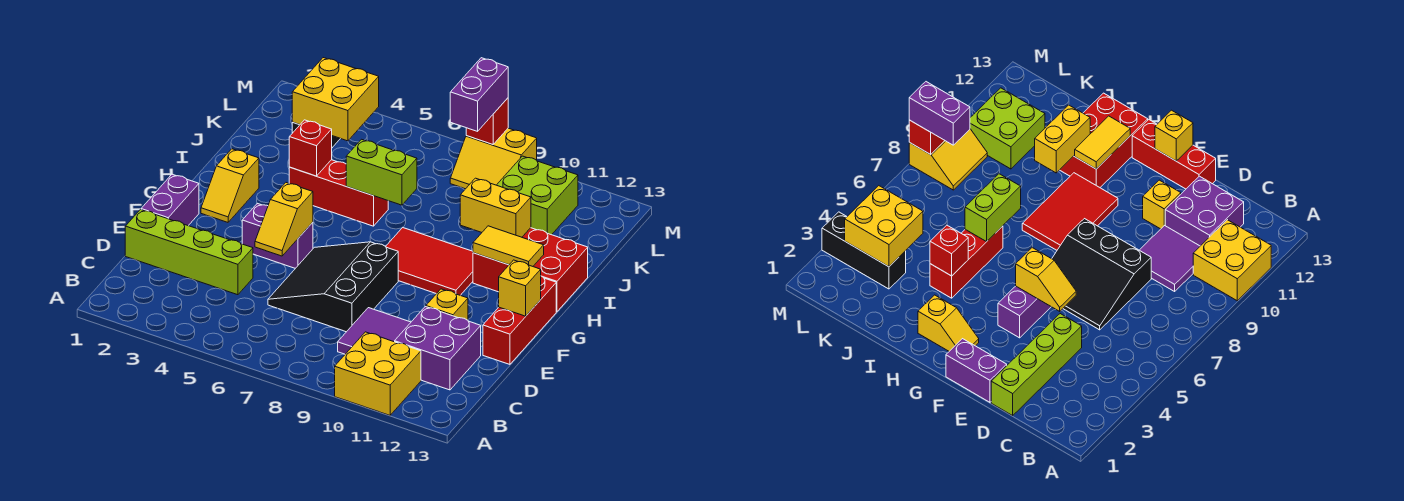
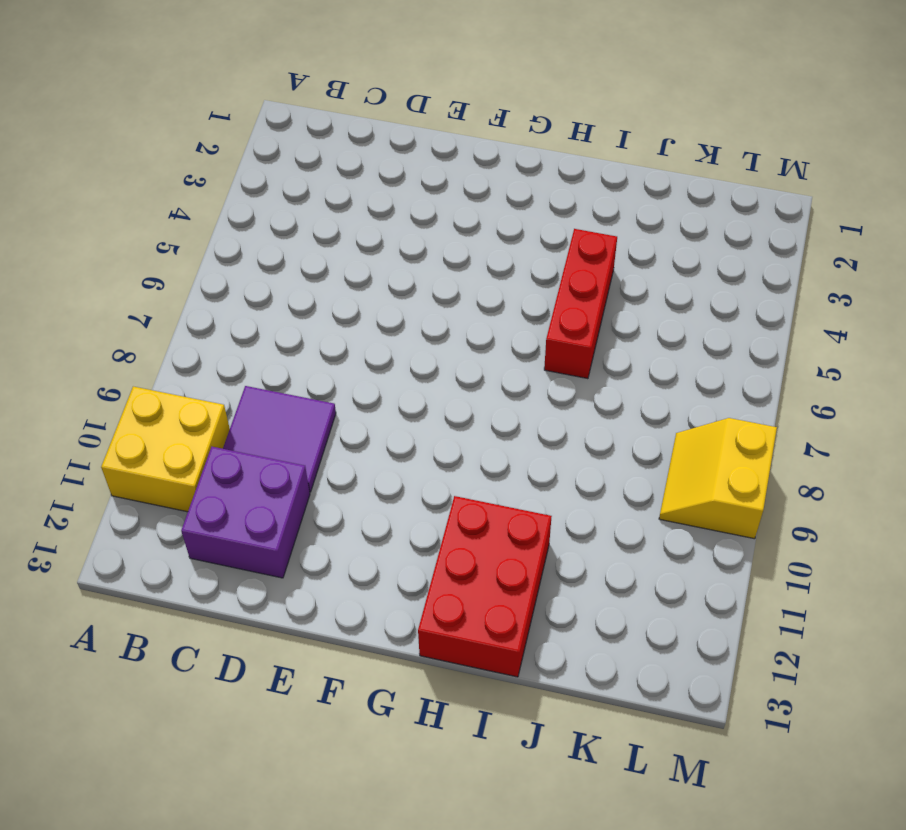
none -> lime brick D1:D4 level 1
none -> black slope D6:F8 level 1 top 8
none -> purple brick E1:F1 level 1

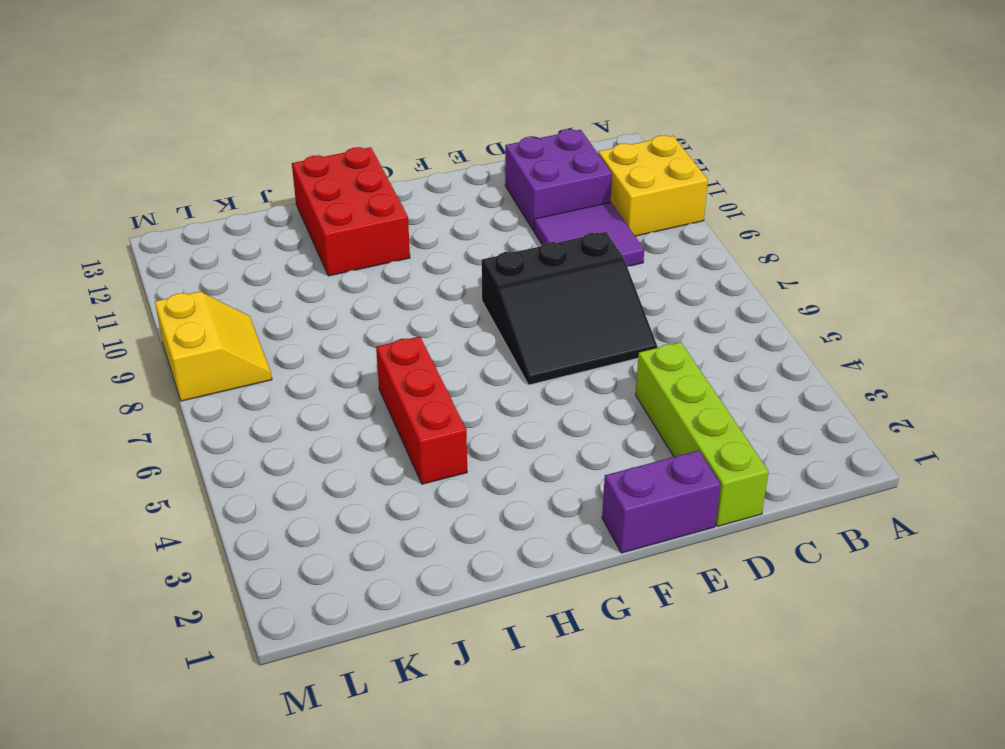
none -> yellow brick E11 level 1
none -> red brick E13:G13 level 1
none -> purple brick F4:F5 level 1

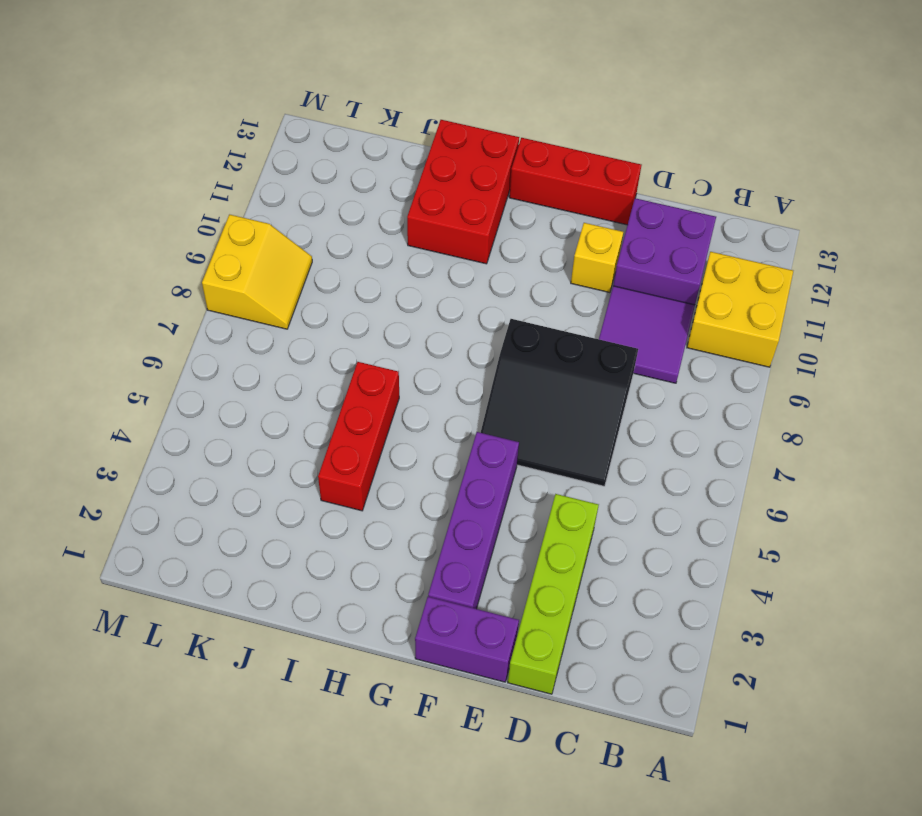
purple brick F2:F5 level 1 -> purple brick F4:F5 level 1
none -> yellow slope G2:H2 level 1 top H
none -> red tile G8:H10 level 1
none -> black brick K3:M3 level 1

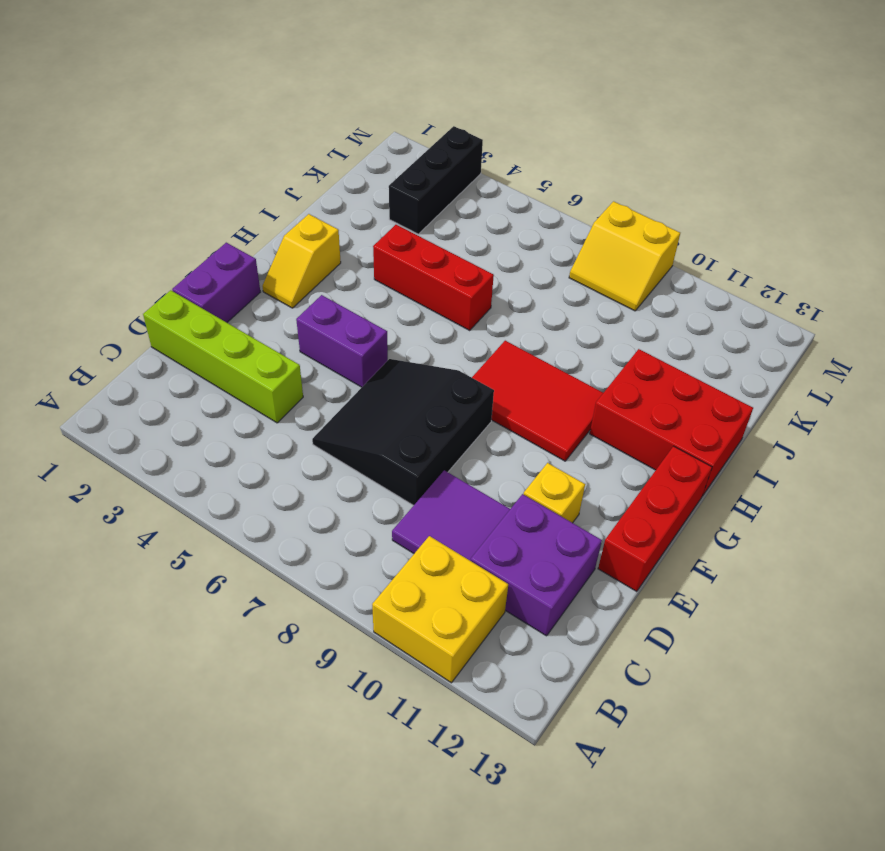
none -> lime brick K10:L11 level 1
none -> yellow slope E5:F5 level 2 top F
none -> yellow brick F13 level 2

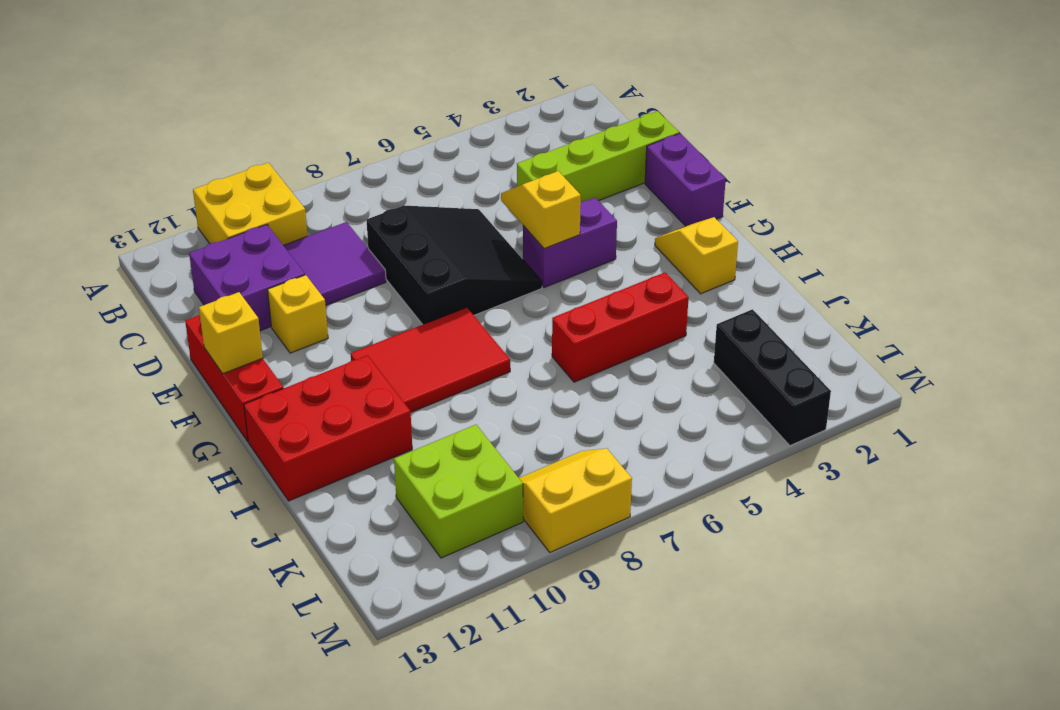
none -> yellow tile H11:H12 level 2
none -> red brick I4 level 2
none -> lime brick I6:I7 level 2

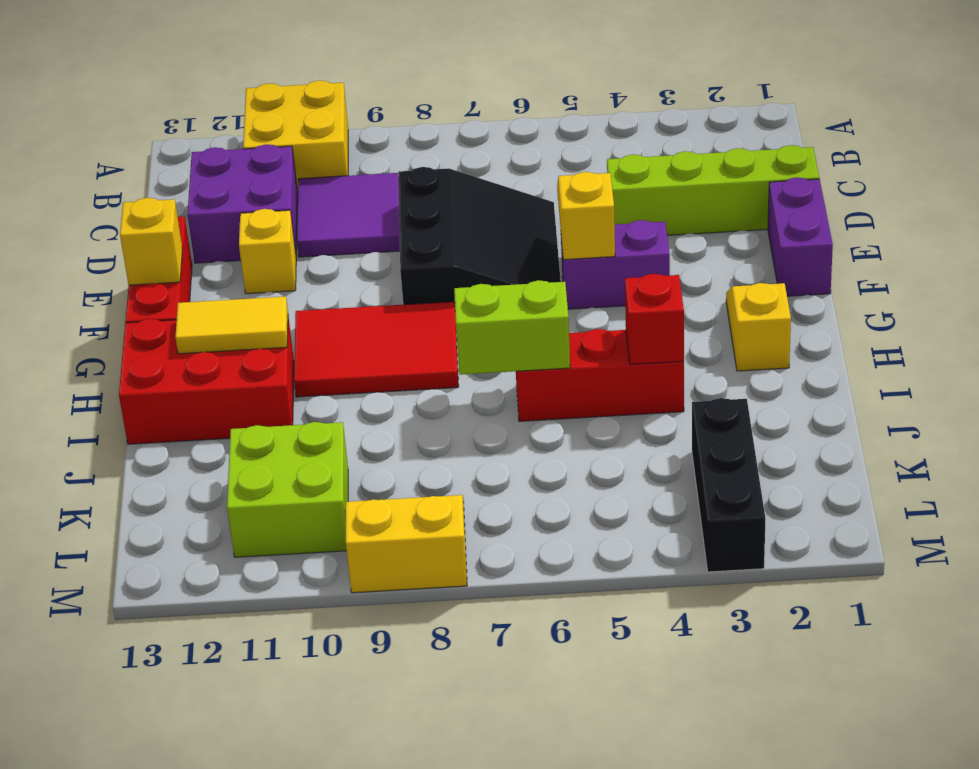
none -> yellow brick I10:I11 level 2
none -> yellow brick K3:L4 level 2
none -> red brick M8 level 2

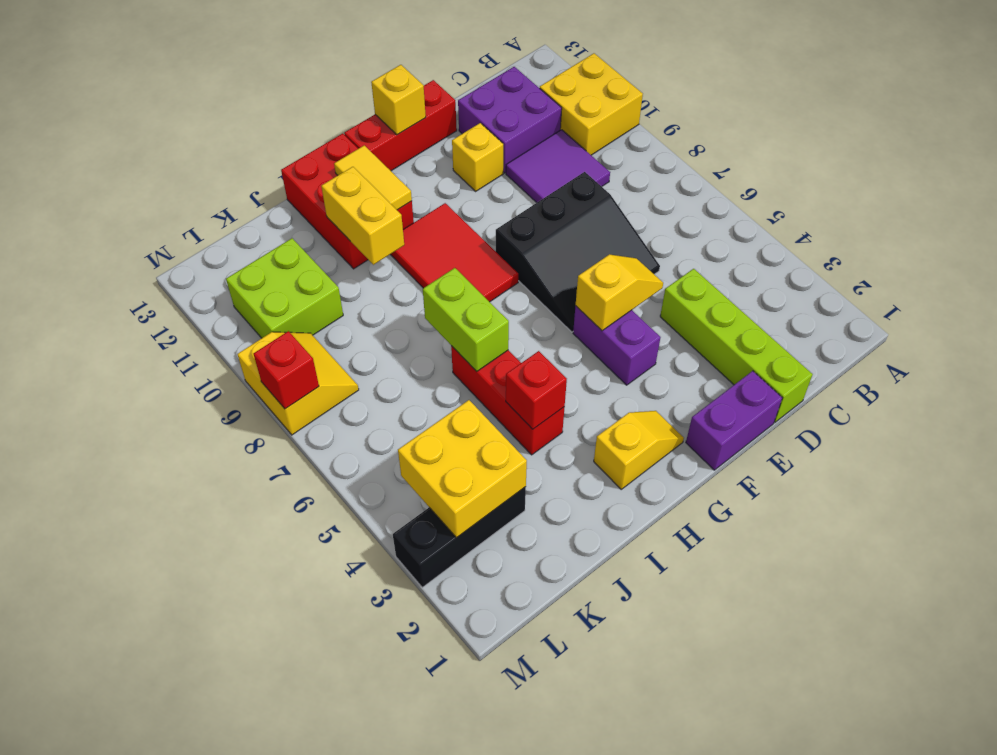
none -> purple brick L8:M8 level 3

